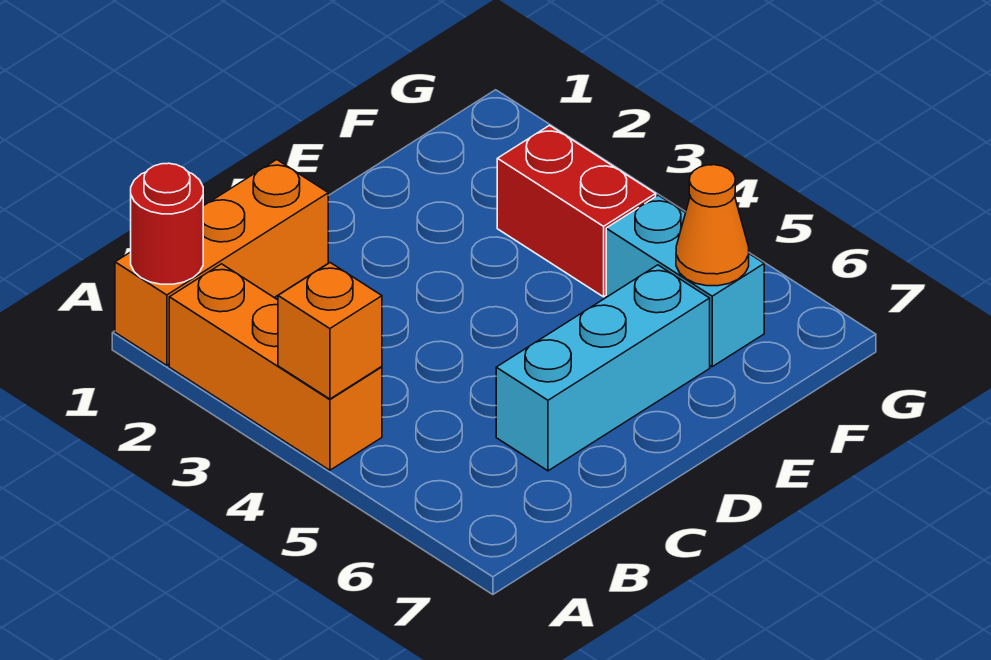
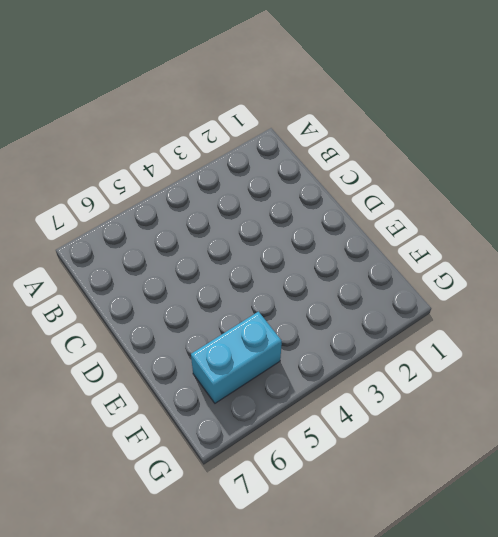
none -> orange brick A1:C1 level 1
none -> orange brick A2:A4 level 1

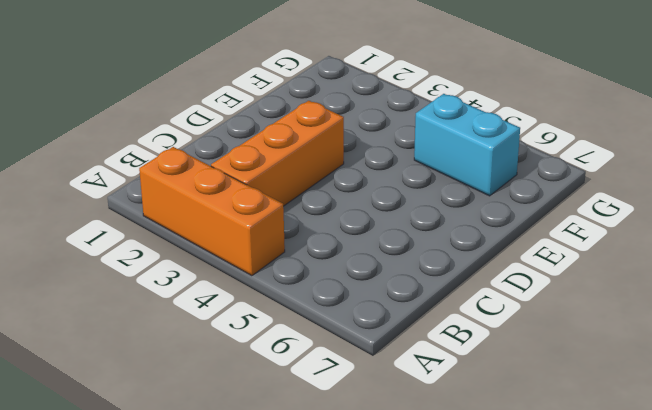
orange brick B3:D3 level 1 -> orange brick A1:C1 level 1
none -> cyan brick C6:E6 level 1
none -> red brick F3:F4 level 1

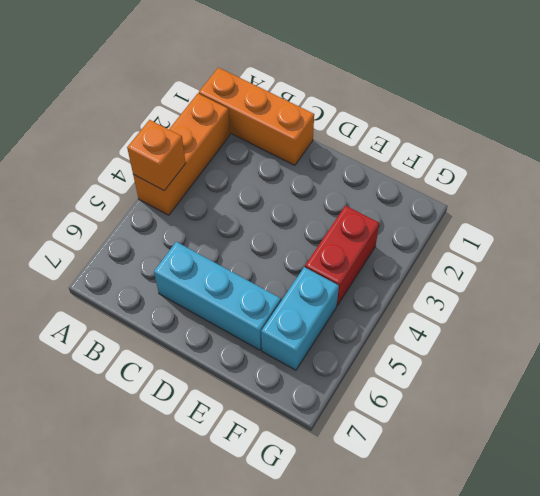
none -> red round brick A1 level 2
none -> orange cone F6 level 2

